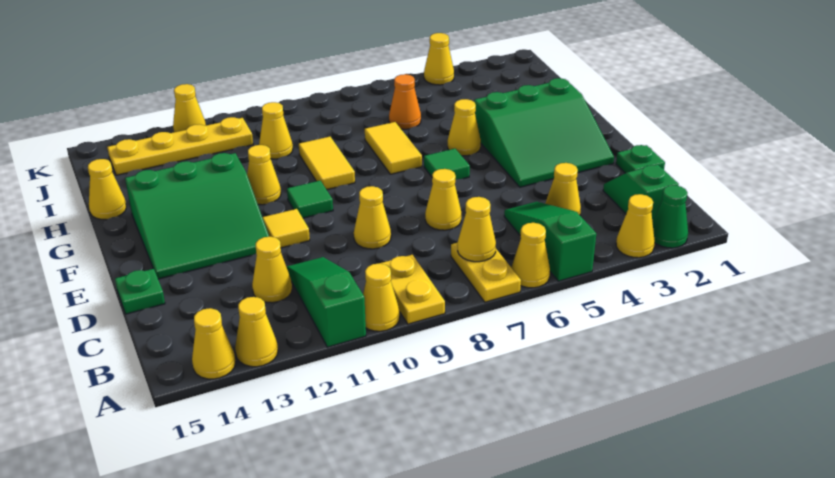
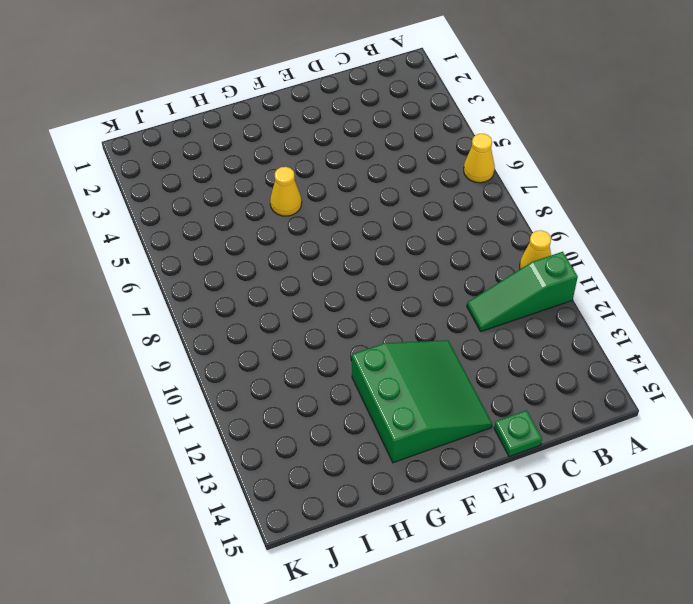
none -> green cone A2 level 1
none -> yellow cone A3 level 1
none -> green slope A5:C5 level 1 top A
none -> yellow plate A7:B7 level 1

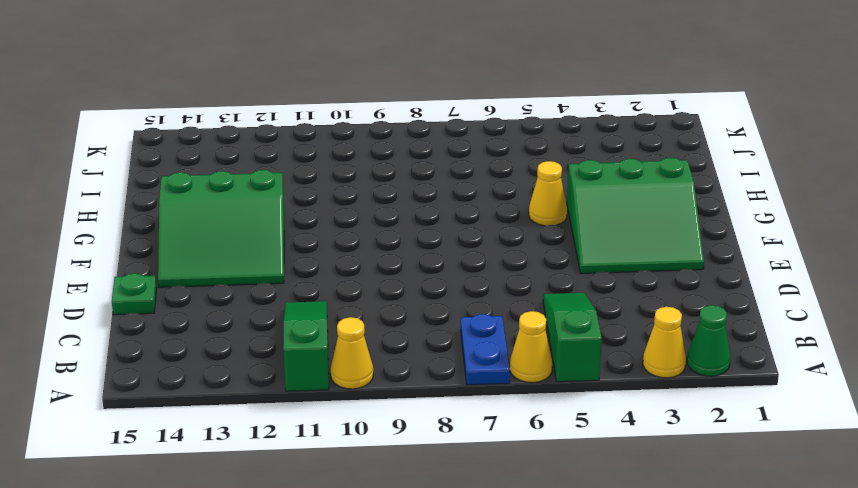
blue plate A7:B7 level 1 -> yellow plate A7:B7 level 1
none -> yellow plate A9:B9 level 1
none -> yellow cone A13 level 1
none -> yellow cone A14 level 1
none -> green slope B2:C2 level 1 top B

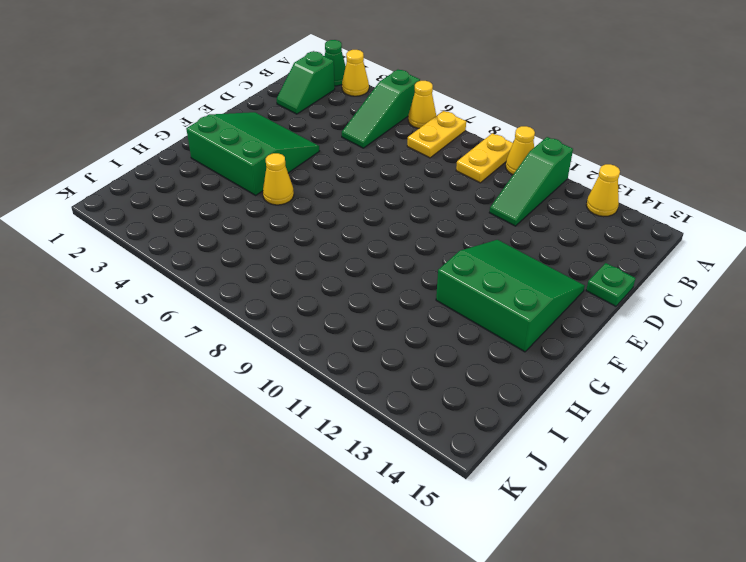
none -> yellow cone A14 level 1
none -> yellow cone C4 level 1
none -> yellow cone C12 level 1
none -> green plate D1 level 1

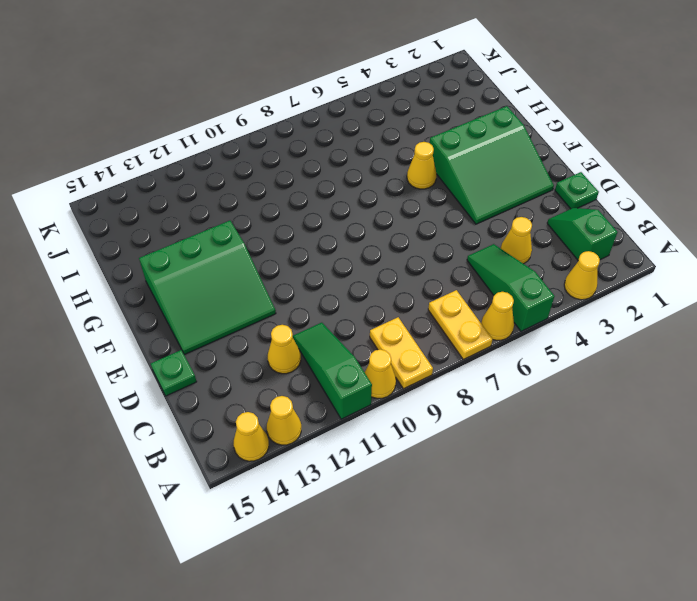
none -> green cone A2 level 1
none -> yellow cone D7 level 1
none -> yellow cone D9 level 1
none -> yellow tile E11 level 1

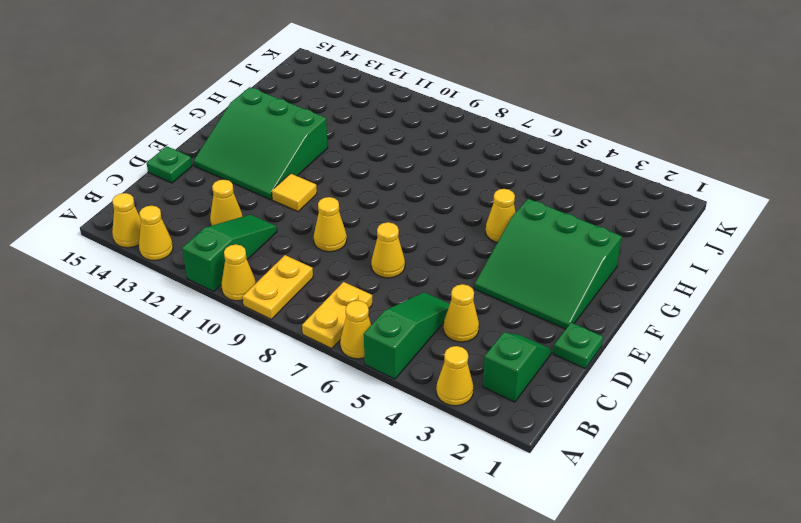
none -> green cone A2 level 1
none -> green tile F6 level 1
none -> green tile F10 level 1
none -> yellow tile G7:H7 level 1

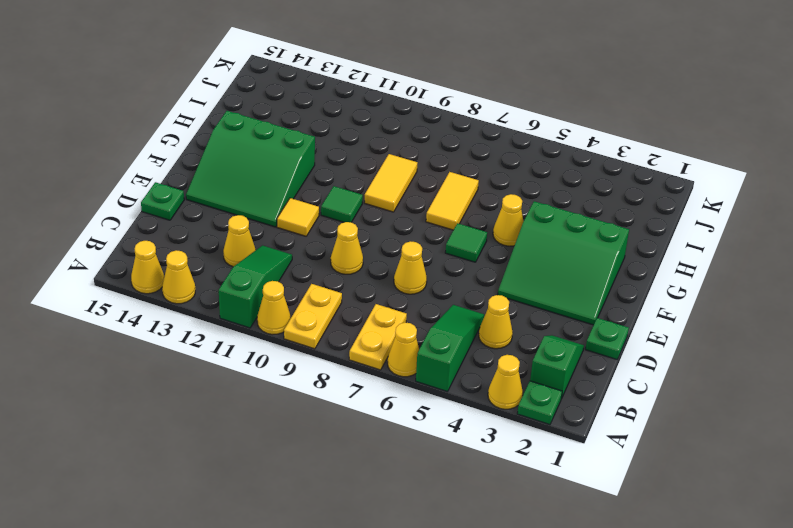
green plate A2 level 1 -> green cone A2 level 1
none -> yellow cone G11 level 1
none -> yellow cone H15 level 1
none -> orange cone I6 level 1
none -> yellow cone I10 level 1

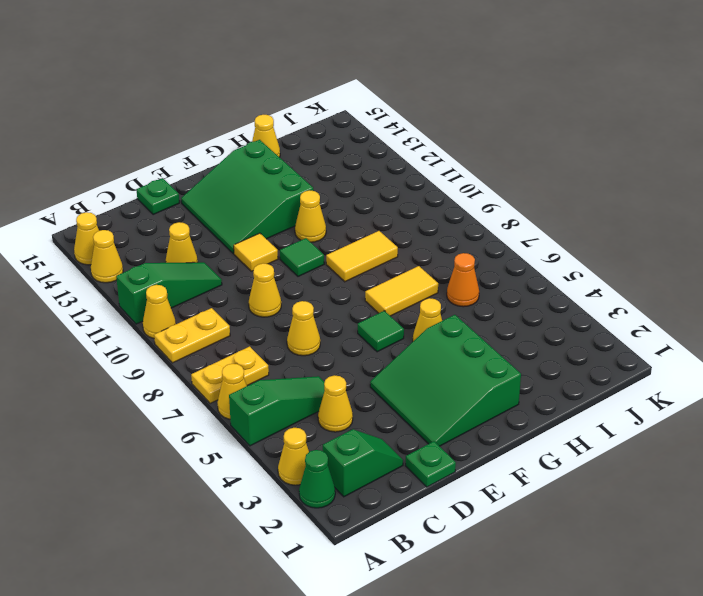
none -> yellow cone I10 level 1
none -> yellow plate J11:J14 level 1
none -> yellow cone K4 level 1
none -> yellow cone K12 level 1

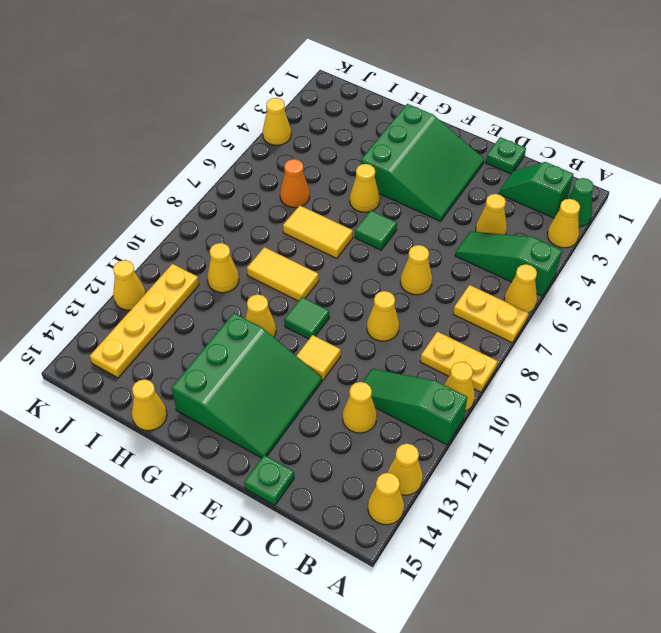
none -> yellow cone B7 level 2

